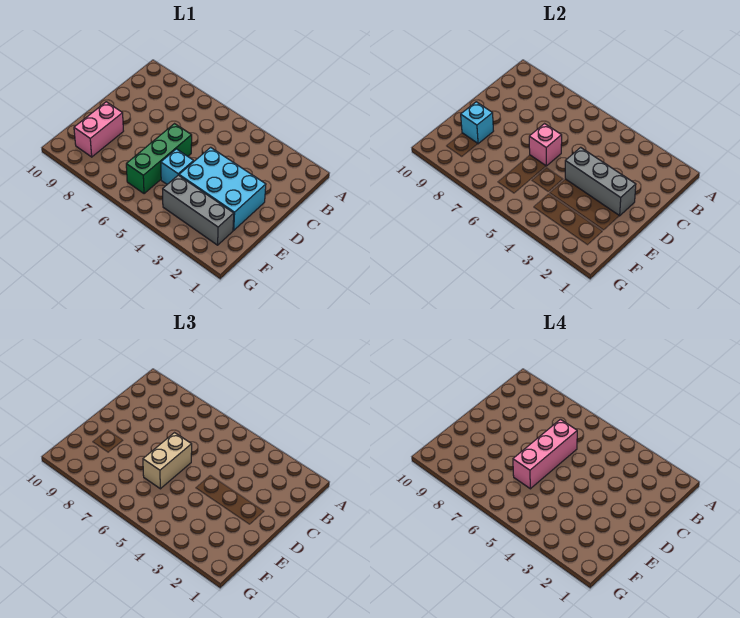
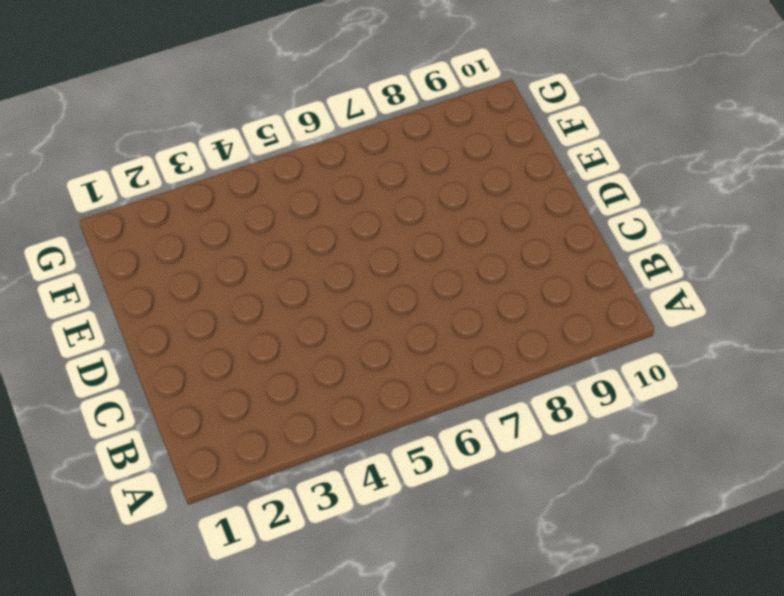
none -> cyan brick D2:E4 level 1
none -> green brick D6:F6 level 1

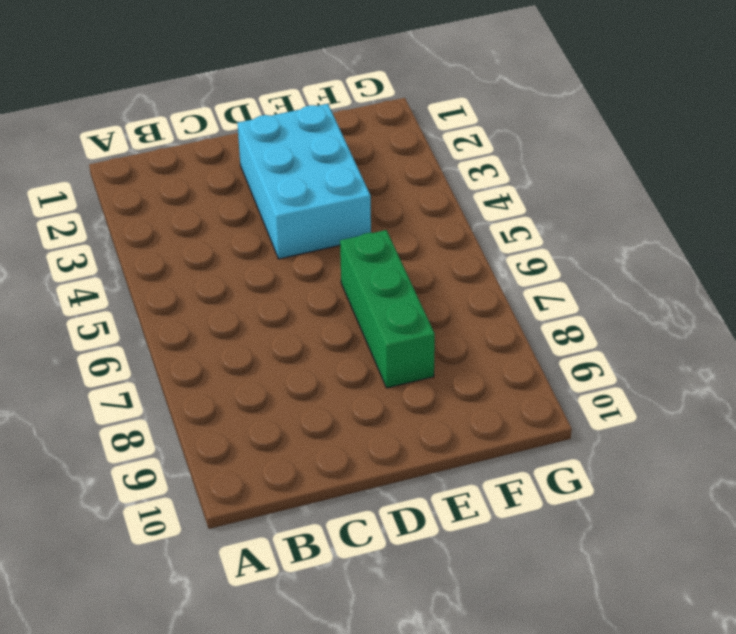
green brick E6:E8 level 1 -> green brick D6:F6 level 1
none -> cyan brick E5 level 1
none -> pink brick E9:F9 level 1

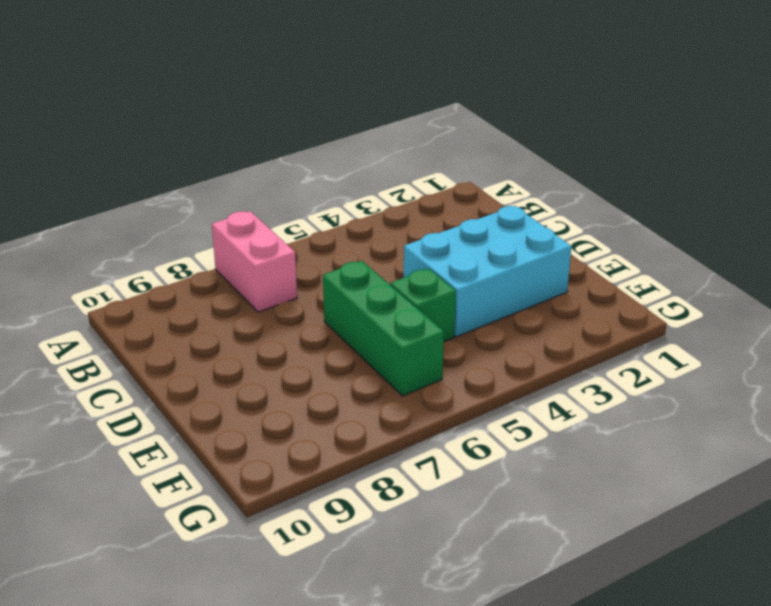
pink brick A7:B7 level 1 -> pink brick E9:F9 level 1
green brick E5 level 1 -> cyan brick E5 level 1
none -> grey brick F2:F4 level 1
none -> grey brick D2:D4 level 2

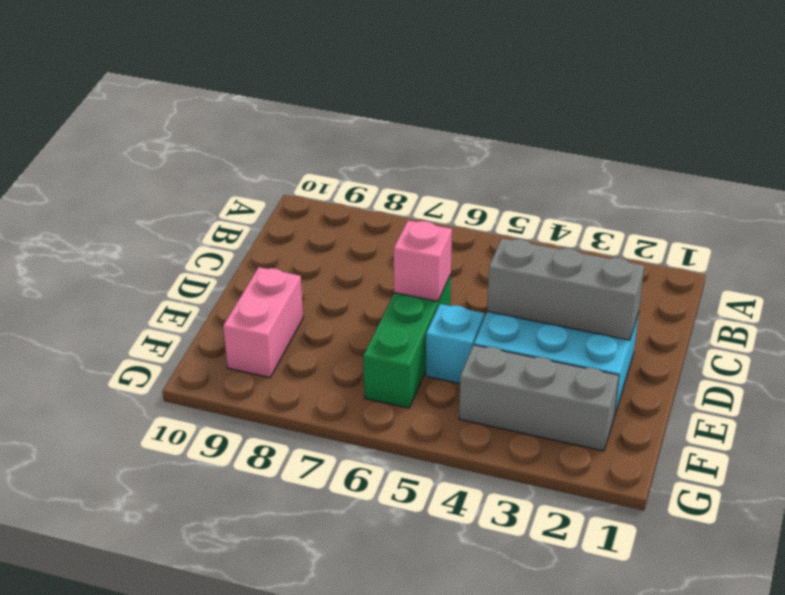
none -> cyan brick E9 level 2
none -> tan brick D6:E6 level 3

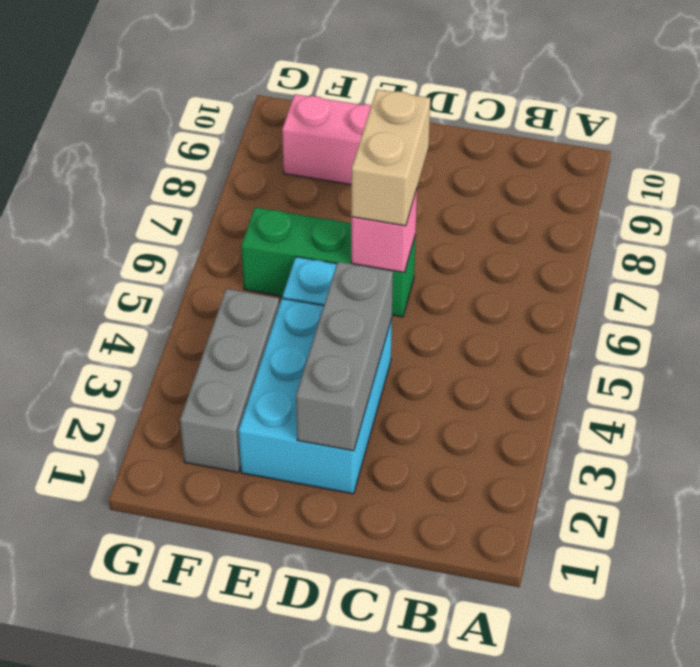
tan brick D6:D7 level 3 -> tan brick D6:E6 level 3
none -> cyan brick E9 level 2
none -> pink brick C6:E6 level 4

